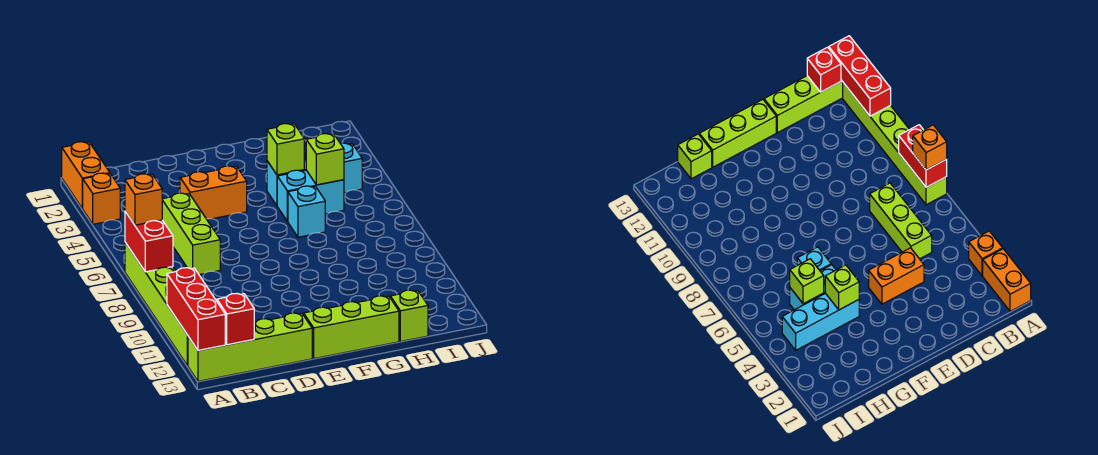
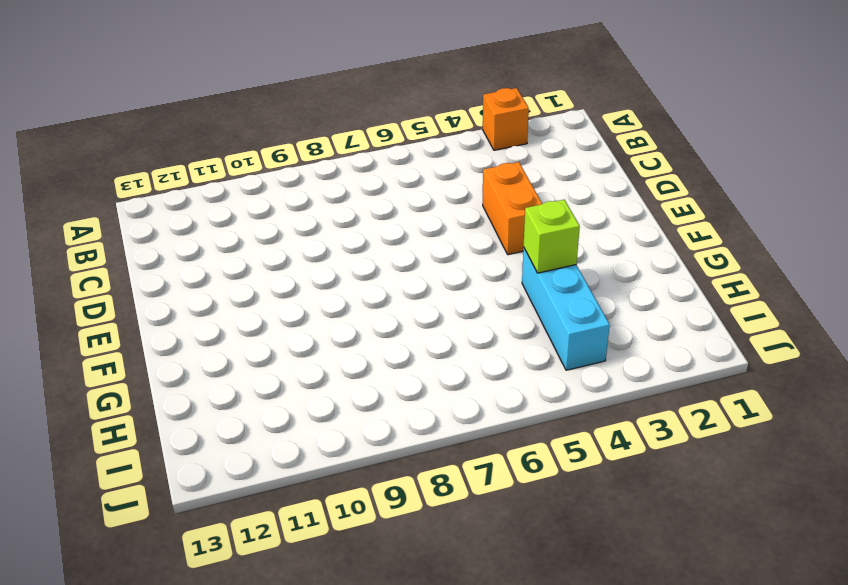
none -> orange brick A1:A2 level 1
none -> lime brick A7:A12 level 1
none -> lime brick A13:D13 level 1

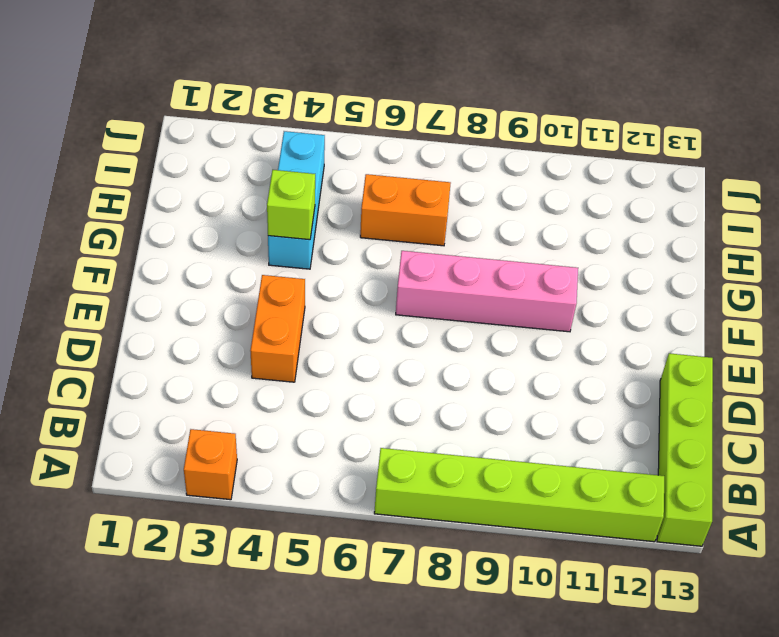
pink brick F7:F10 level 1 -> none
orange brick H6:H7 level 1 -> orange brick A1:A2 level 1
none -> lime brick C5:C7 level 1
none -> lime brick E13:G13 level 1
none -> cyan brick G5:H5 level 1

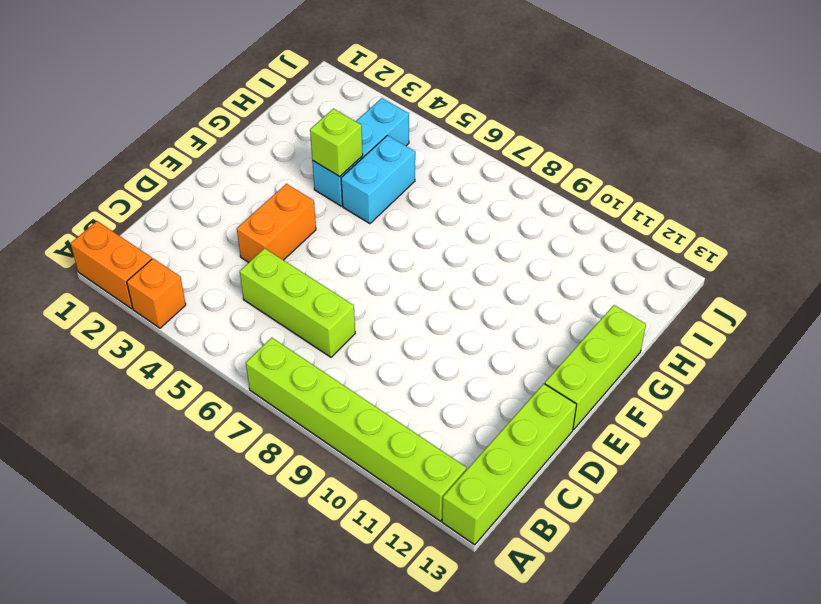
none -> cyan brick G6 level 1
none -> lime brick H13 level 1
none -> red brick A7:A8 level 2

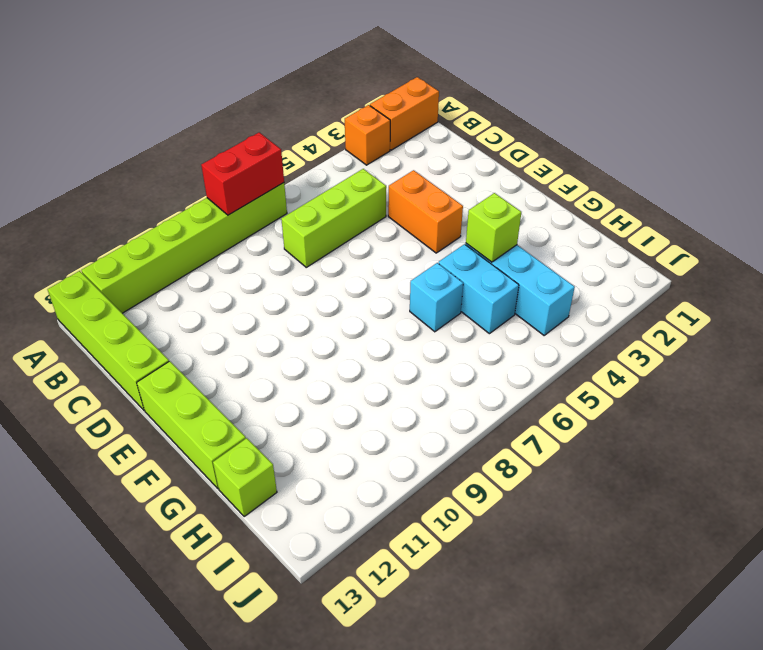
none -> red brick A11:A13 level 2
none -> red brick B13 level 2
none -> lime brick H5 level 2

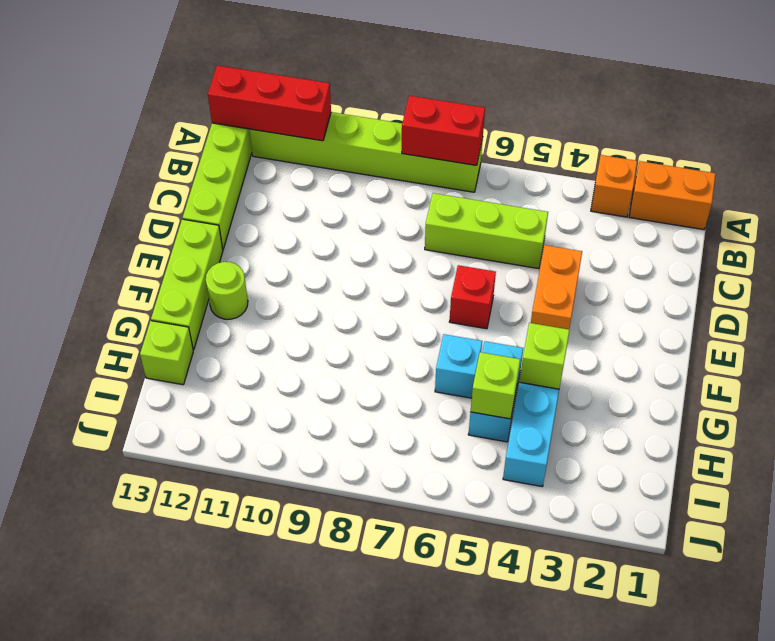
red brick E6 level 1 -> red brick B13 level 2
lime round brick F12 level 1 -> none
none -> orange brick A7 level 3

